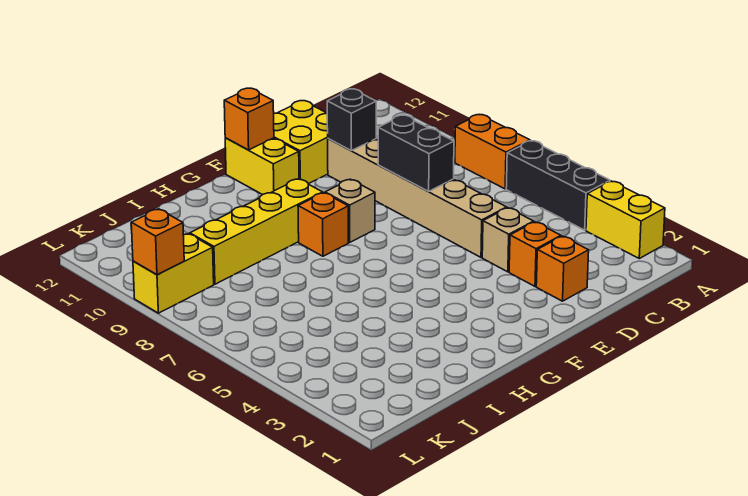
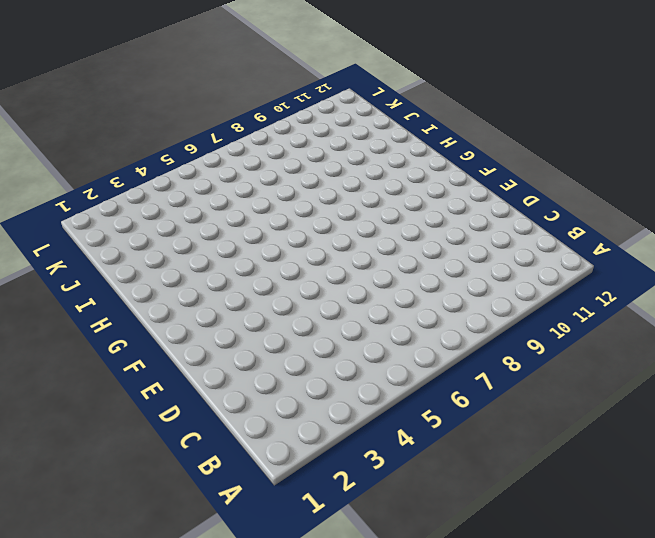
none -> yellow brick A2:A3 level 1
none -> black brick A4:A6 level 1
none -> orange brick A7:A8 level 1

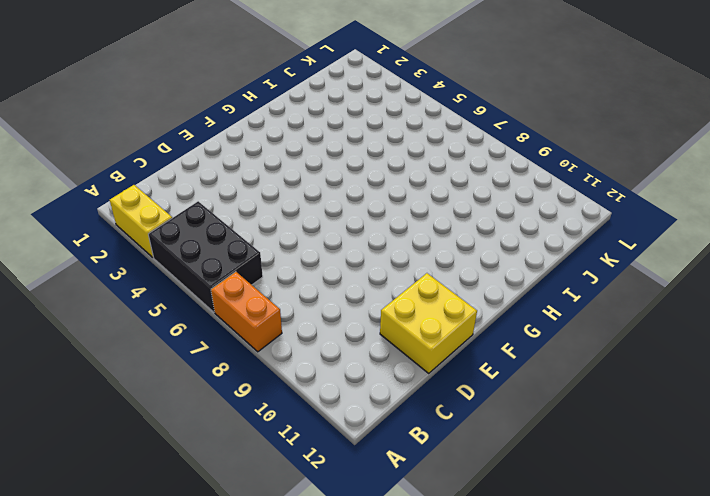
black brick A4:B6 level 1 -> black brick A4:A6 level 1
none -> orange brick D2 level 1
none -> orange brick D3 level 1
none -> tan brick D4 level 1

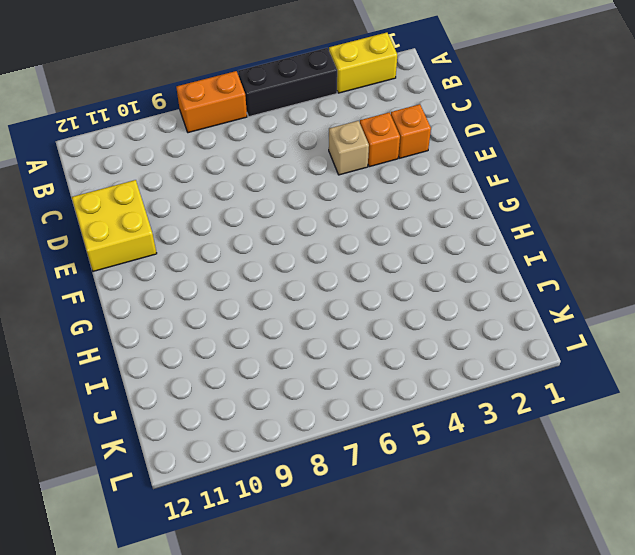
none -> tan brick D5:D10 level 1
none -> tan brick F8 level 1
none -> yellow brick F11:F12 level 1

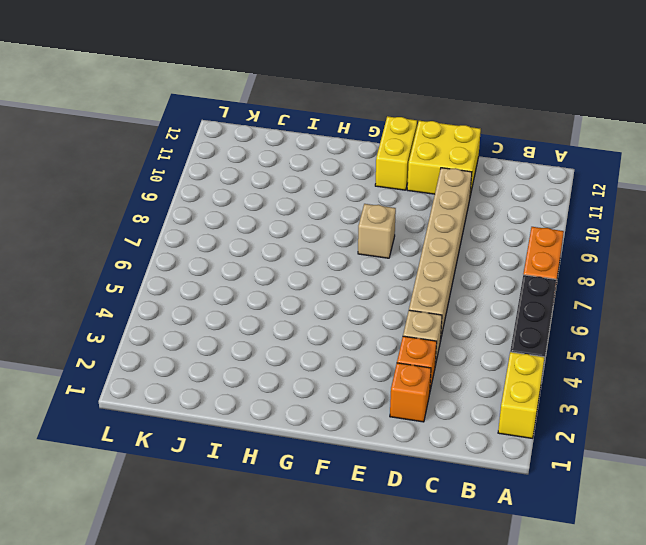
none -> orange brick G8 level 1
none -> yellow brick G9:J9 level 1
none -> yellow brick K9:L9 level 1

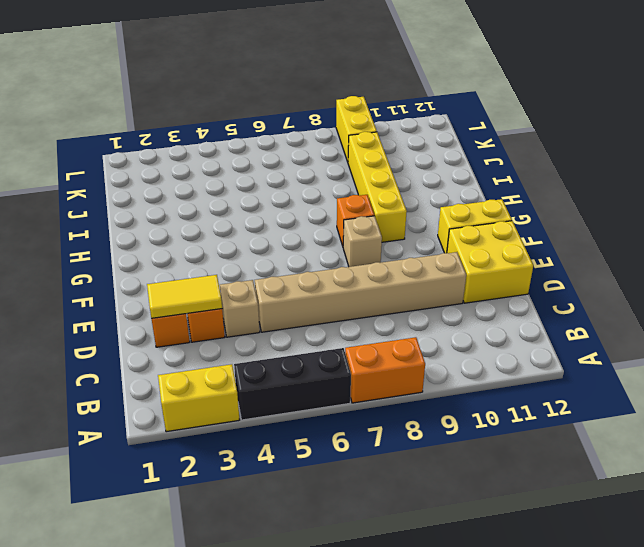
yellow tile D2:D3 level 2 -> none
none -> black brick D7:D8 level 2
none -> black brick D10 level 2
none -> orange brick F12 level 2

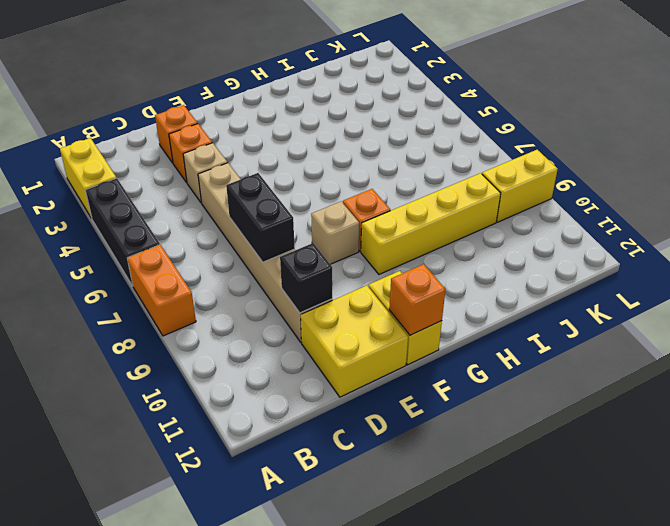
none -> orange brick L9 level 2

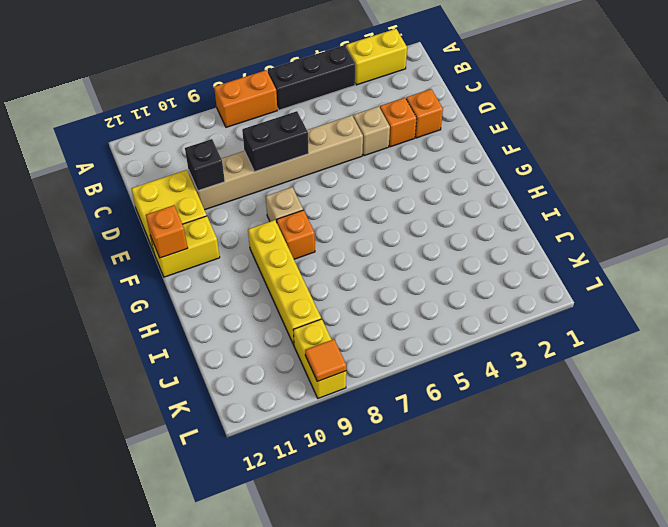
orange tile L9 level 2 -> orange brick L9 level 2

